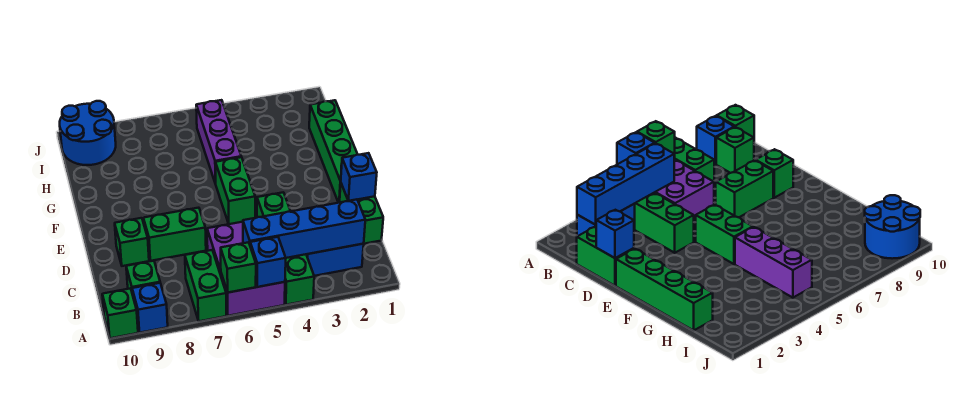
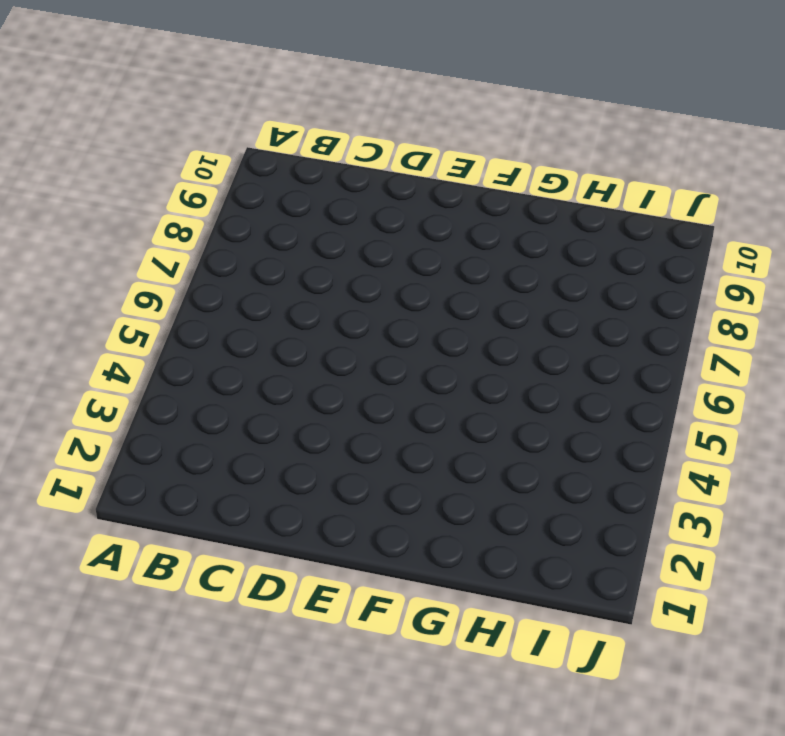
none -> green brick A4:D4 level 1
none -> purple brick A5:C6 level 1
none -> green brick A7:B7 level 1

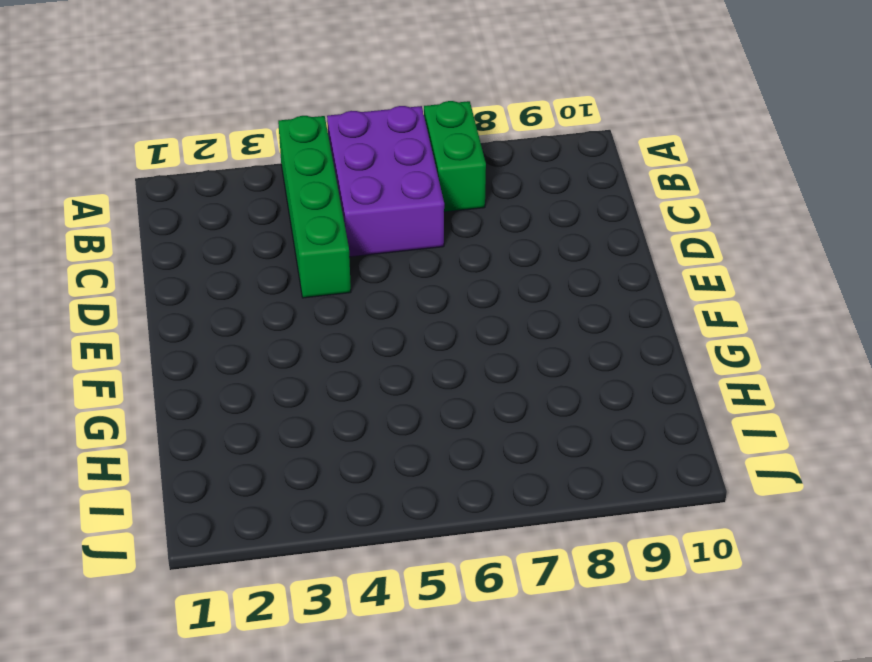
none -> blue brick A9 level 1
none -> green brick A10 level 1
none -> blue brick B2:B3 level 1

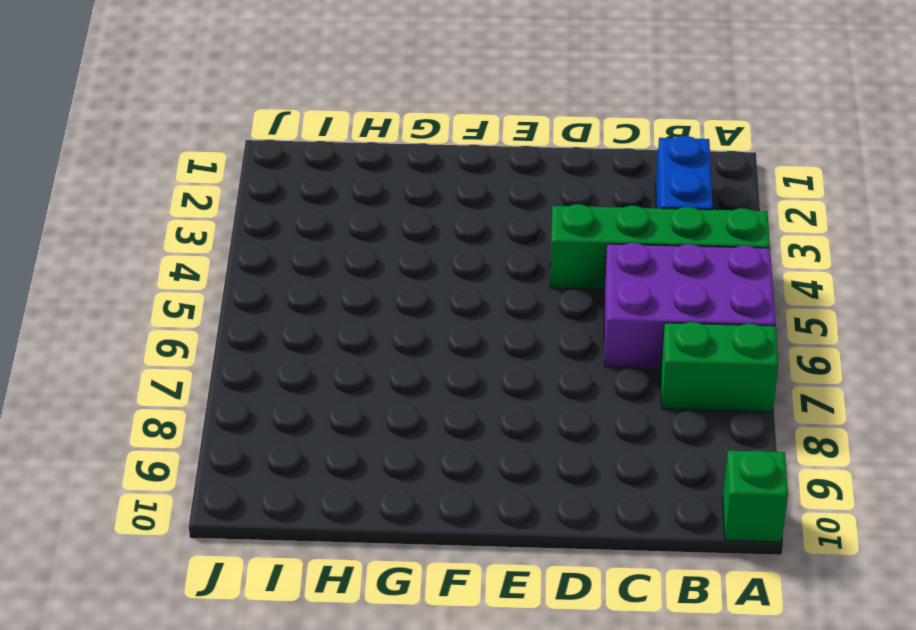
none -> blue brick A9 level 1
none -> green brick B9 level 1
none -> green brick C1:D1 level 1

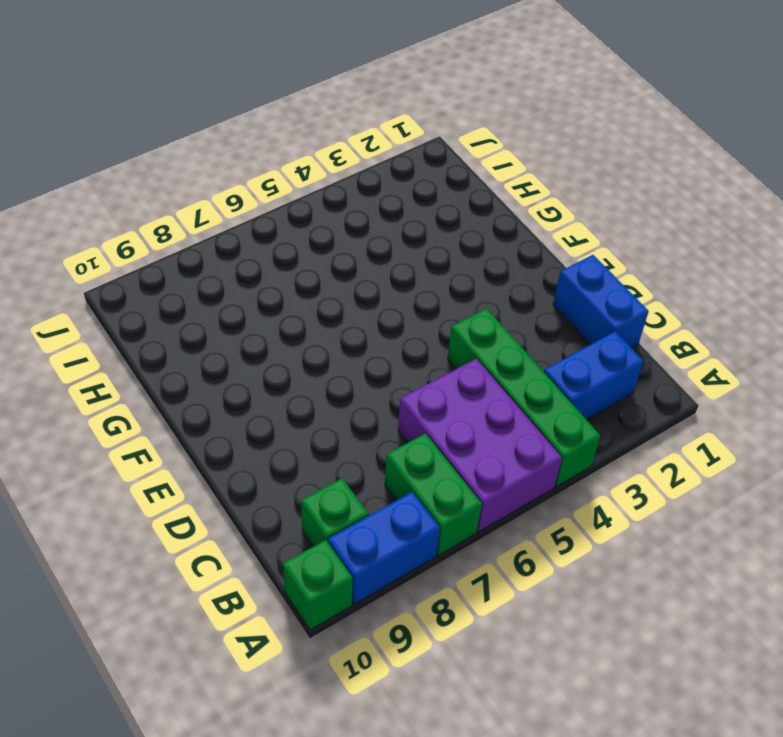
blue brick A8:A9 level 1 -> blue brick A9 level 1
blue brick C1:D1 level 1 -> green brick C1:D1 level 1
none -> green brick D7:D8 level 1
none -> green brick D9 level 1
none -> green brick E1:H1 level 1

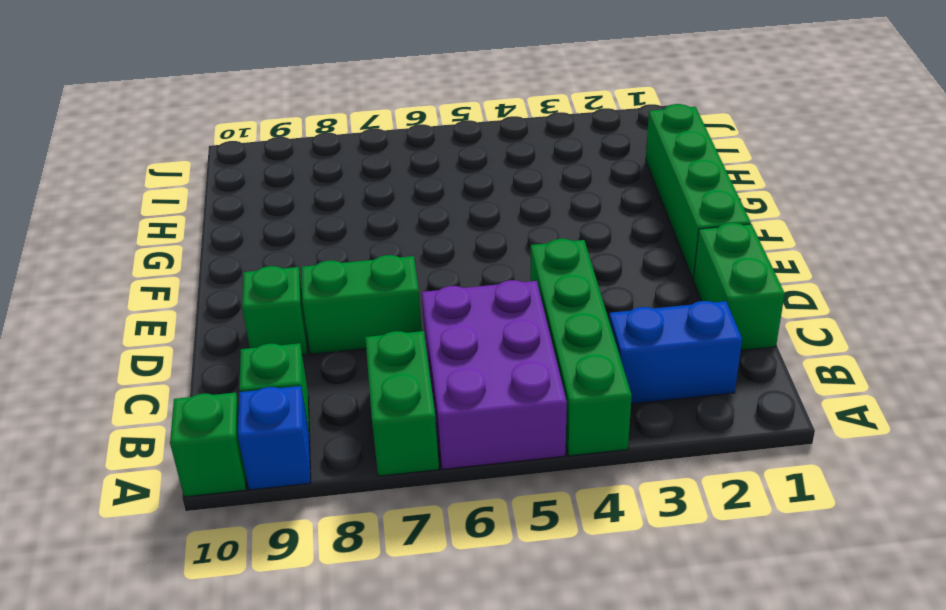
none -> green brick E5:F5 level 1
none -> purple brick G5:I5 level 1
none -> blue round brick I9:J10 level 1

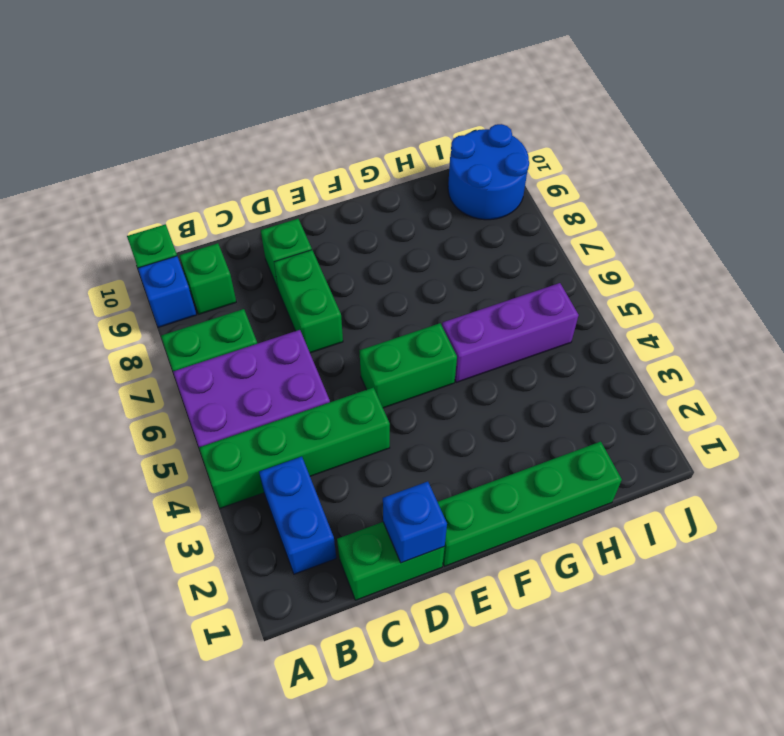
none -> blue brick A5 level 2
none -> green brick A6 level 2
none -> blue brick B2:B5 level 2

